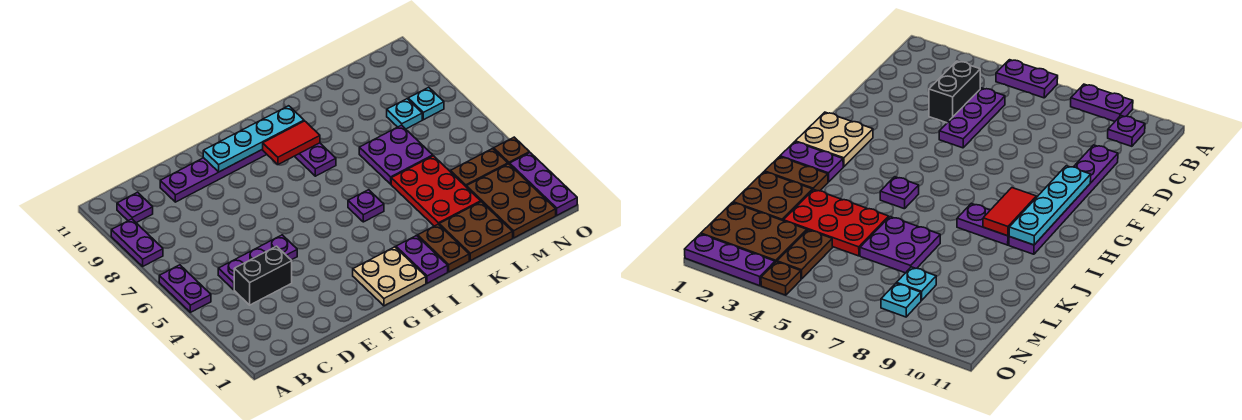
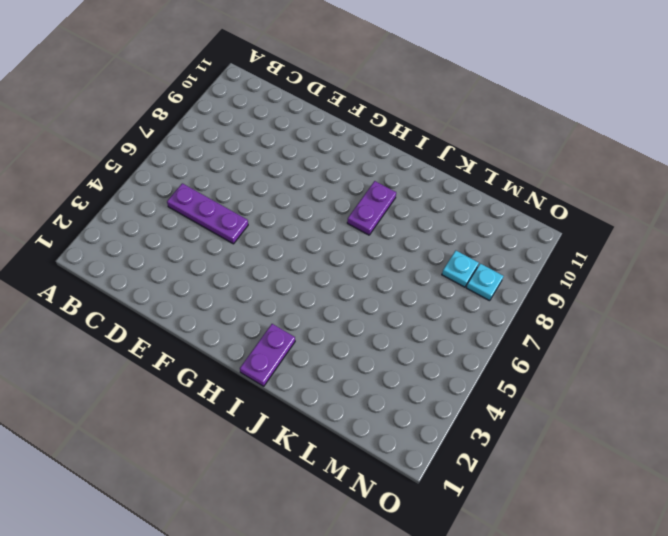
none -> purple plate A5:A6 level 1
none -> purple plate A8:A9 level 1
none -> purple plate B10 level 1

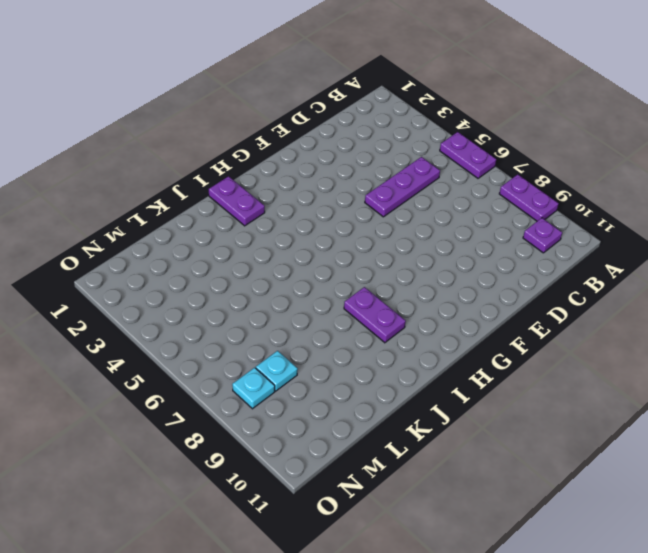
none -> black brick C4:D4 level 1
none -> purple plate D10:I10 level 1
none -> tan plate G1:H2 level 1

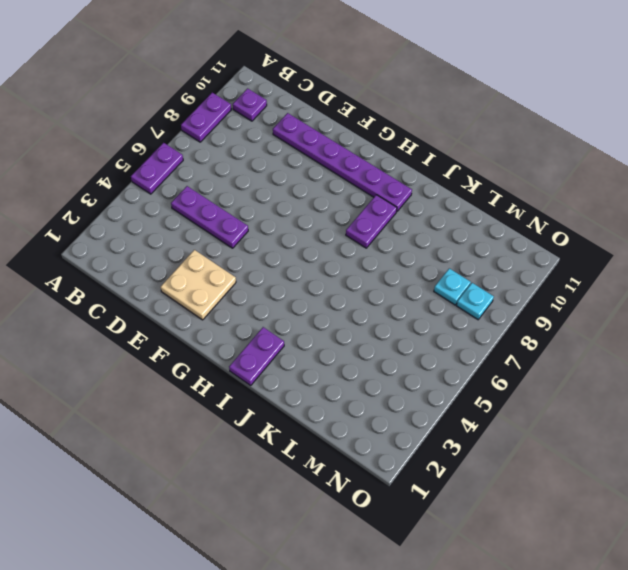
tan plate E2:F3 level 1 -> tan plate G1:H2 level 1
none -> black brick C4:D4 level 1
none -> purple plate I5 level 1
none -> brown plate J1:J2 level 1

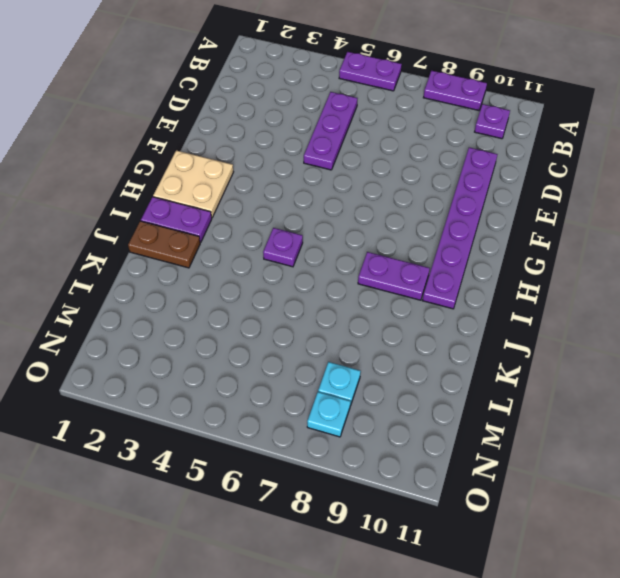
none -> black brick C4:D4 level 1
none -> brown plate K1:L2 level 1
none -> red plate K3:L5 level 1

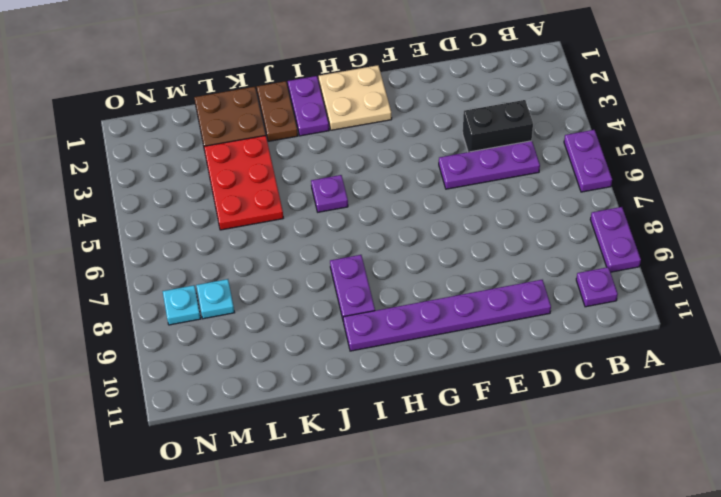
none -> purple plate K6:L7 level 1
none -> brown plate M1:N3 level 1
none -> brown plate M4:N4 level 1

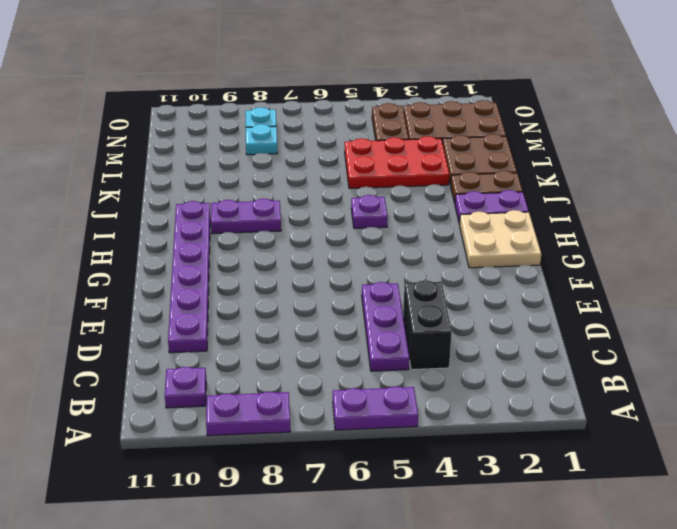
none -> purple plate K6:L7 level 1
none -> purple plate O1:O3 level 1
none -> brown plate O4 level 1

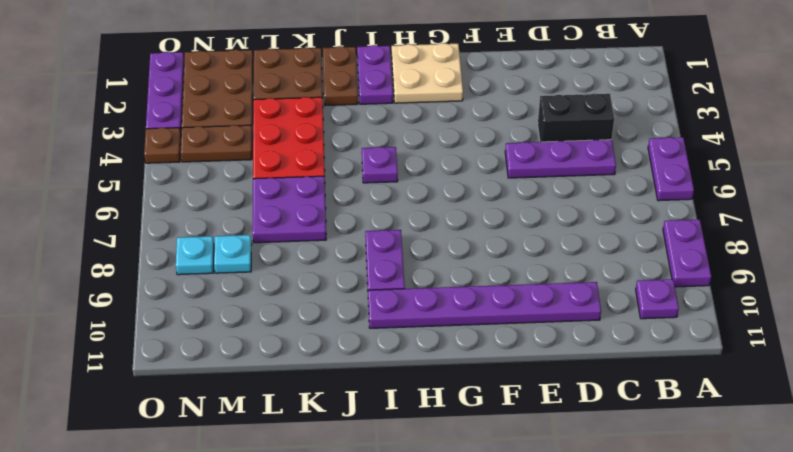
none -> cyan plate F10:I10 level 2
none -> red tile H9:I9 level 2

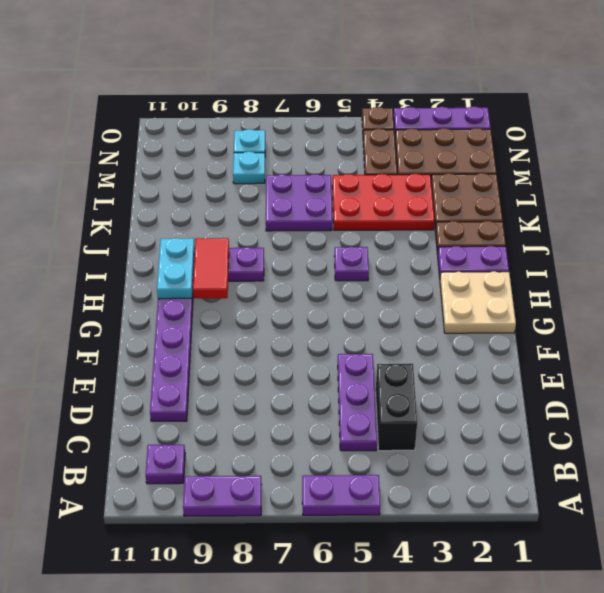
cyan plate H10:I10 level 2 -> cyan plate F10:I10 level 2

